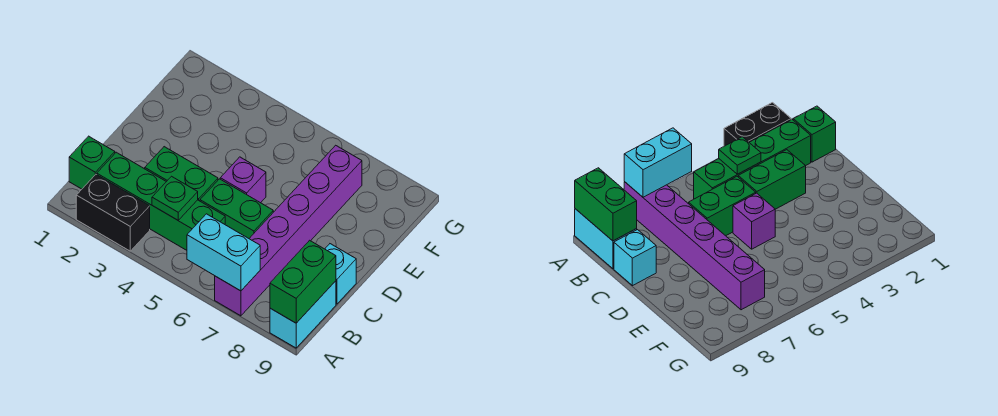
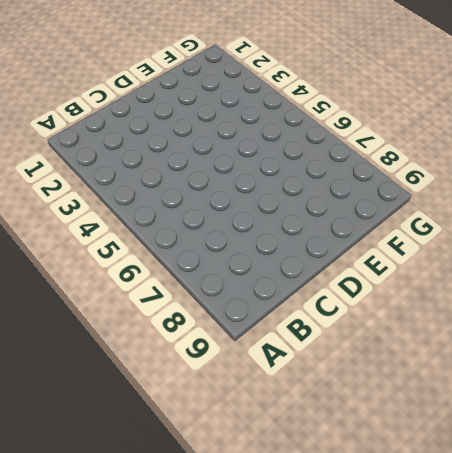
none -> black brick A2:A3 level 1
none -> purple brick A7:F7 level 1
none -> cyan brick A9:B9 level 1

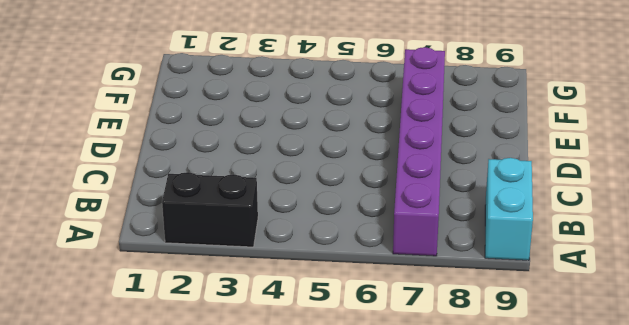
none -> green brick B1 level 1
none -> green brick B2:B5 level 1
none -> green brick C3:C4 level 1

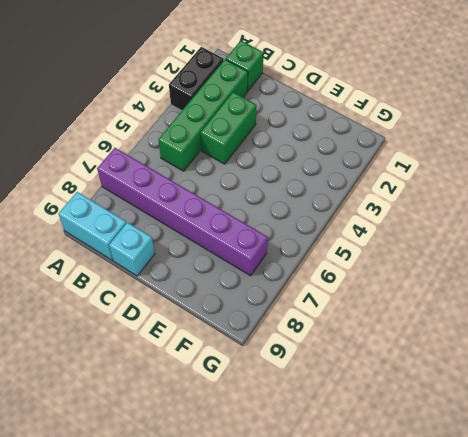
none -> green brick C5:C6 level 1
none -> purple brick D5 level 1
none -> cyan brick A6:A7 level 2

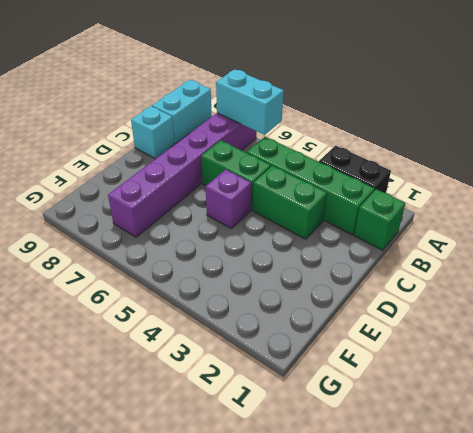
none -> green brick A9:B9 level 2
none -> green plate B4 level 2

